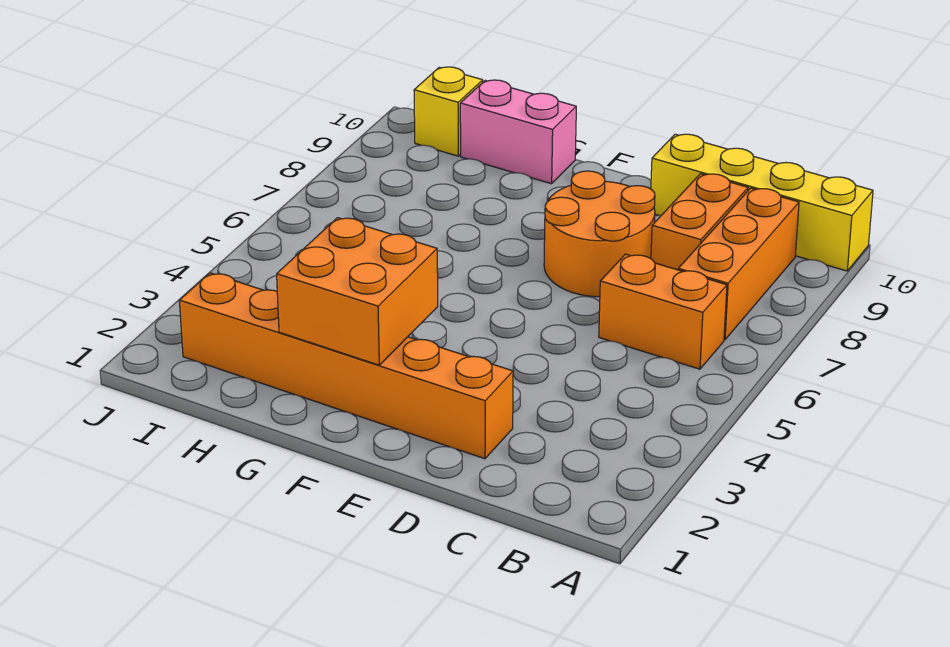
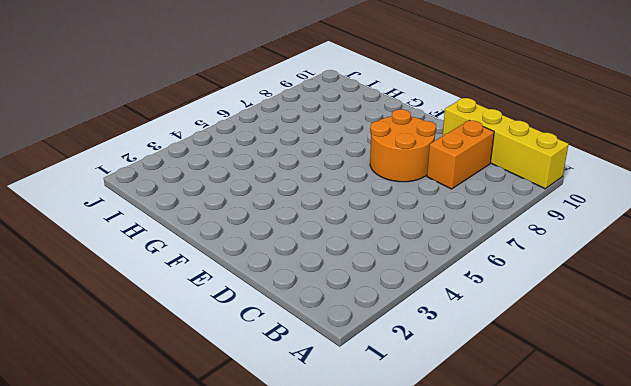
none -> orange brick B6:C6 level 1
none -> orange brick B7:B9 level 1

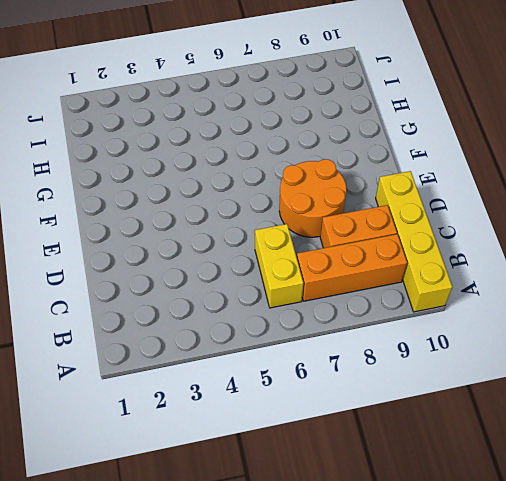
yellow brick B6:C6 level 1 -> orange brick B6:C6 level 1
none -> orange brick D2:I2 level 1
none -> pink brick G10:H10 level 1

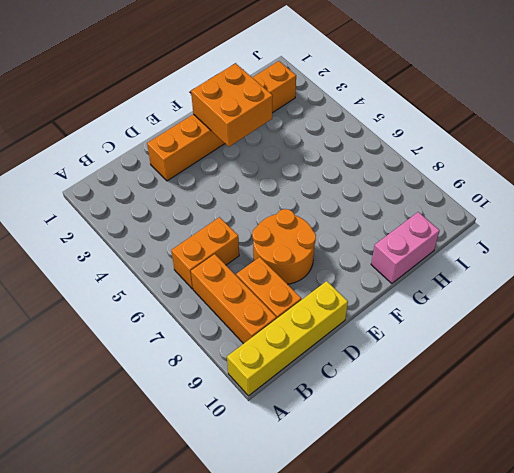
none -> yellow brick I10 level 1

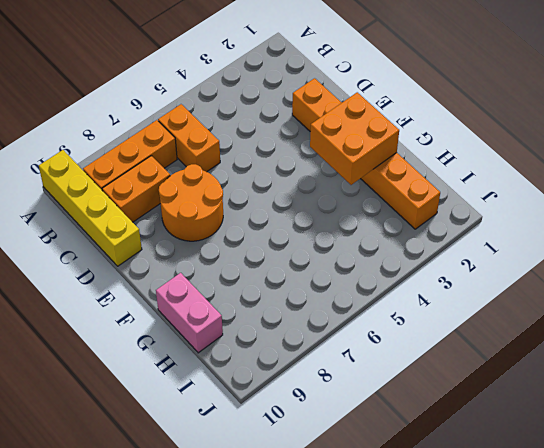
none -> yellow brick I10 level 1

